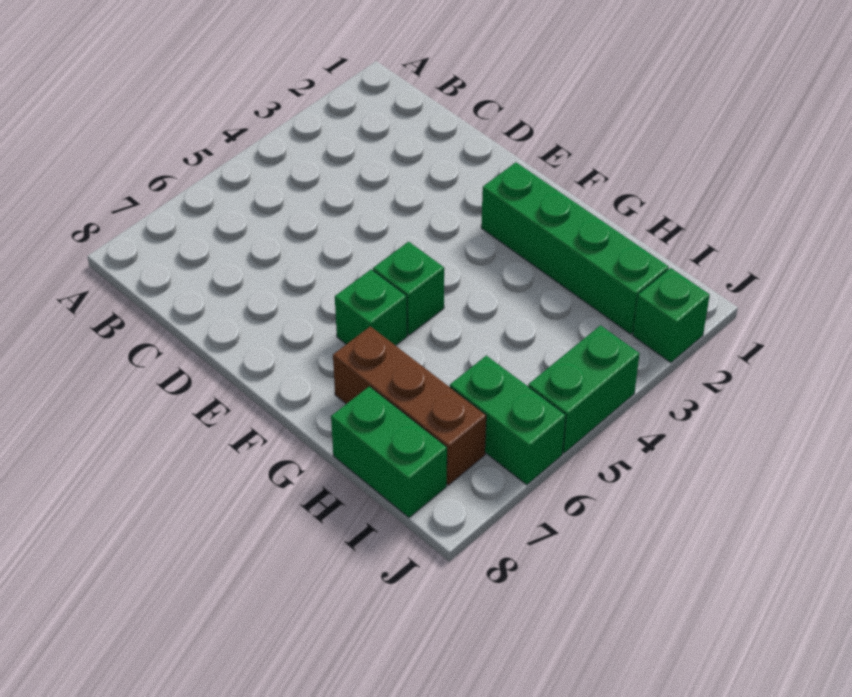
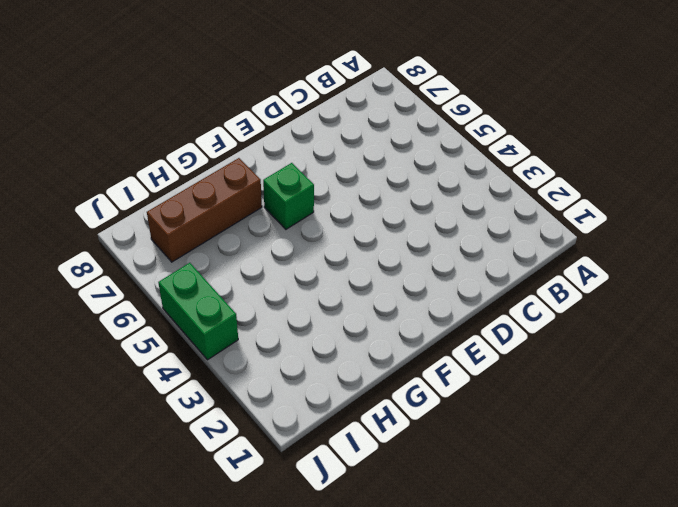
none -> green brick F2:I2 level 1
none -> green brick F5 level 1

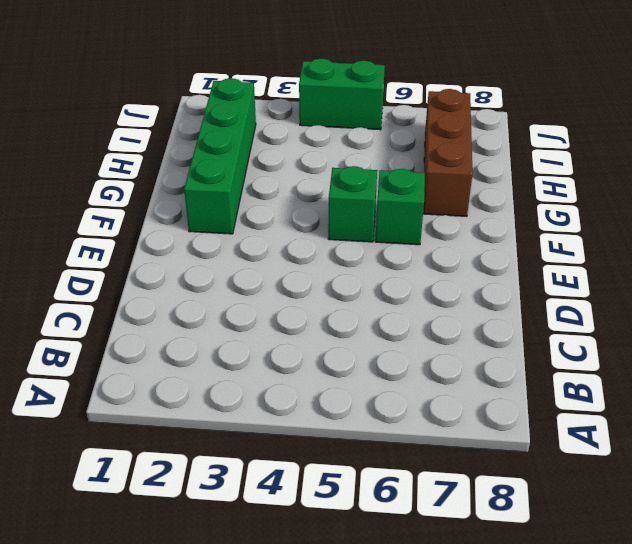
none -> green brick H8:I8 level 1
none -> green brick I6:J6 level 1

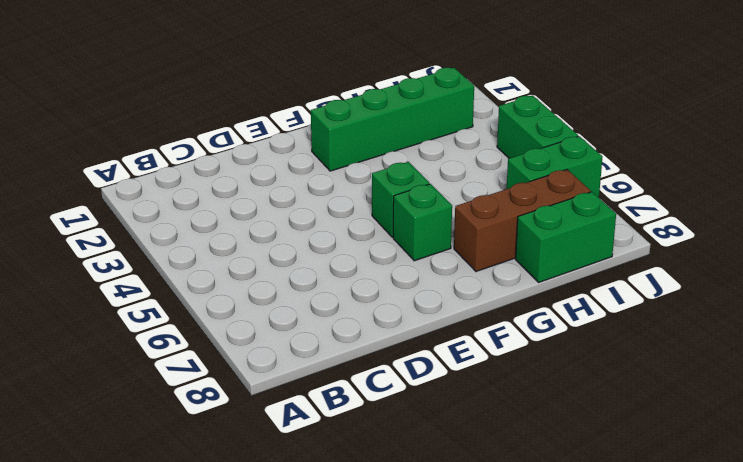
none -> green brick J2 level 1

